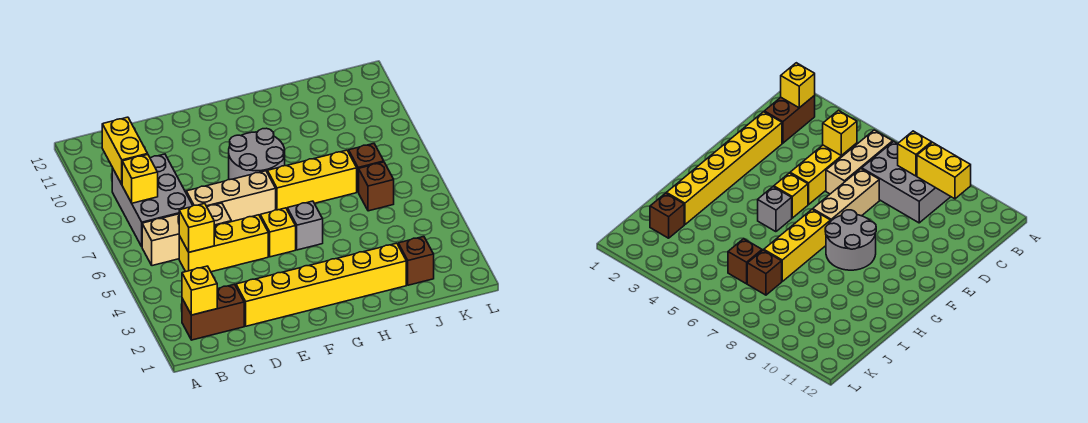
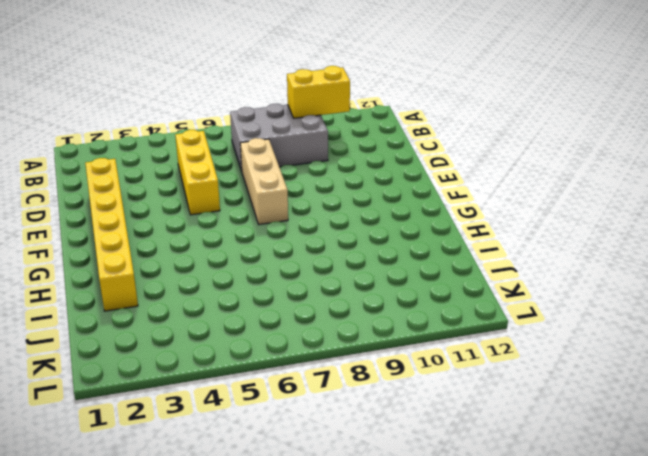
none -> brown brick B2:C2 level 1
none -> tan brick B6:D6 level 1
none -> yellow brick F5 level 1

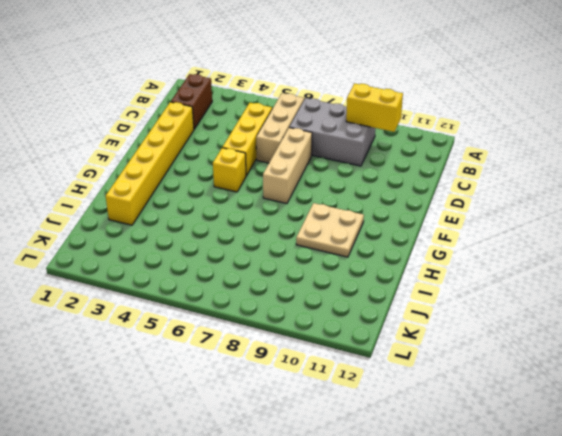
tan plate G9:H10 level 1 -> grey round brick F8:G9 level 1
none -> grey brick G5 level 1
none -> yellow brick G7:I7 level 1
none -> brown brick J2 level 1

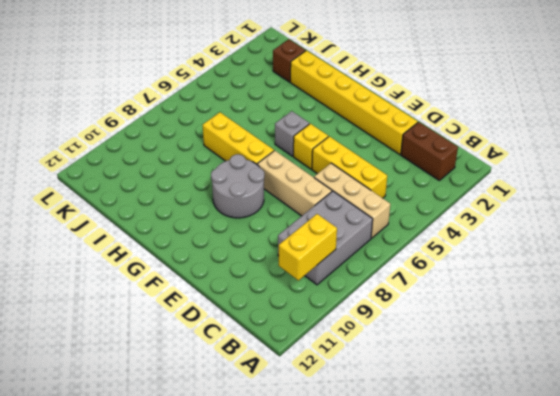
none -> brown brick J6 level 1
none -> brown brick J7 level 1
none -> yellow brick B2 level 2

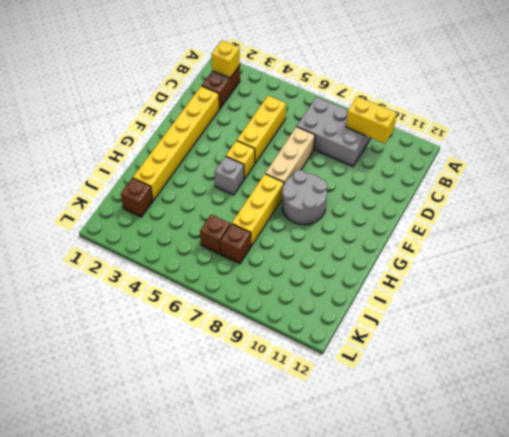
none -> tan brick B6:D6 level 1
none -> yellow brick B8 level 2
none -> yellow brick C5 level 2

